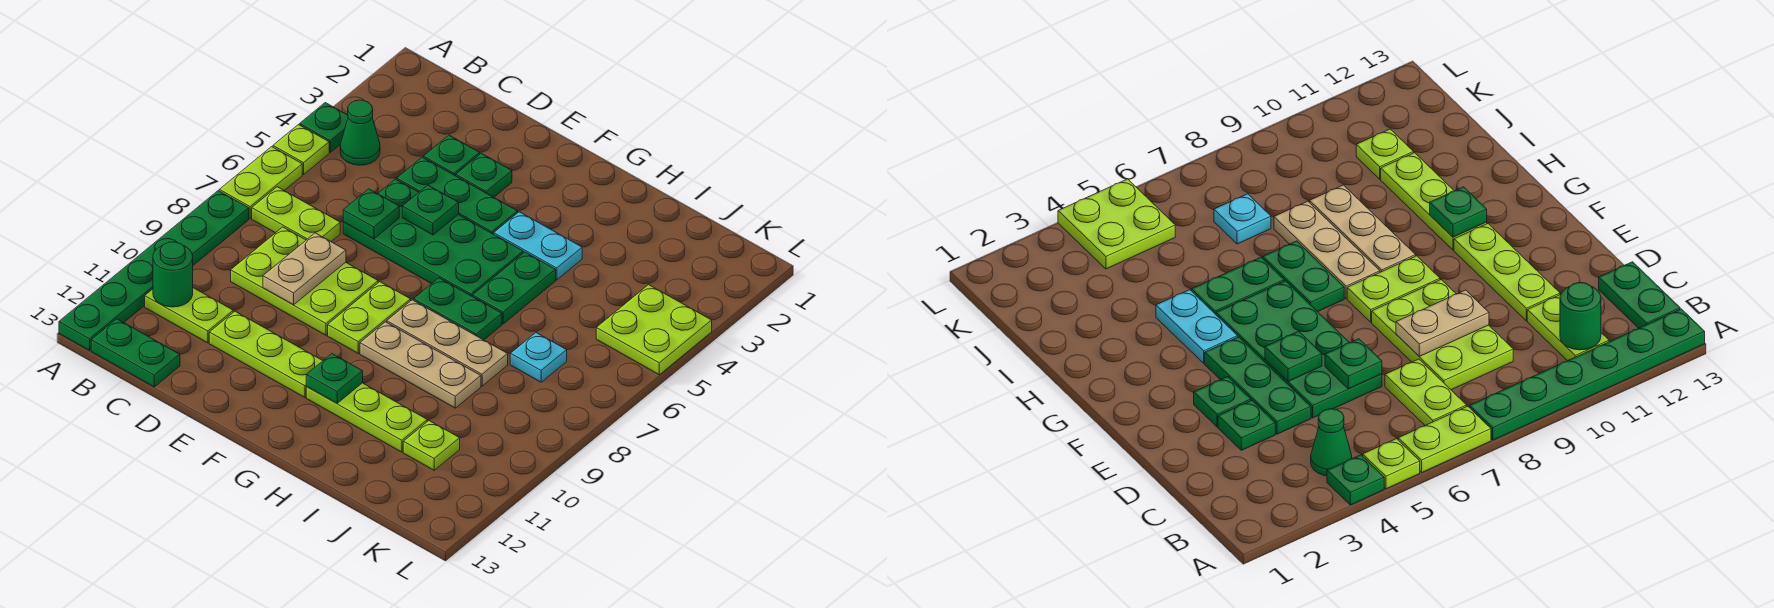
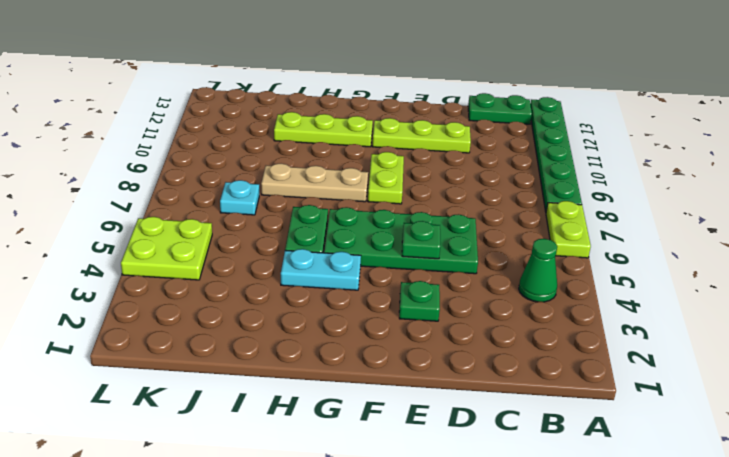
none -> green plate A4 level 1
none -> lime plate A5 level 1
none -> lime plate B7:C7 level 1

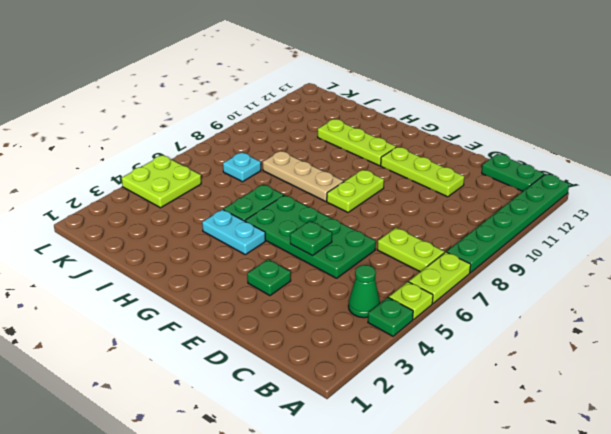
none -> lime plate B11:C11 level 1
none -> lime plate C8:E9 level 1
none -> green plate D3 level 1

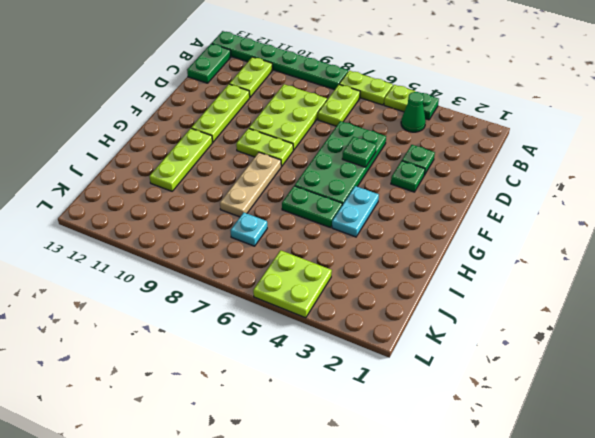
none -> green plate D4:F4 level 1
none -> green plate G7:H7 level 1
none -> tan plate G9:I9 level 1

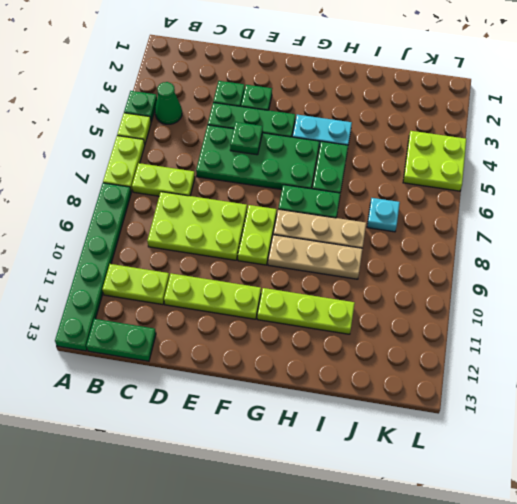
none -> lime plate J11 level 1
none -> green round brick B11 level 2
none -> green plate D6 level 2

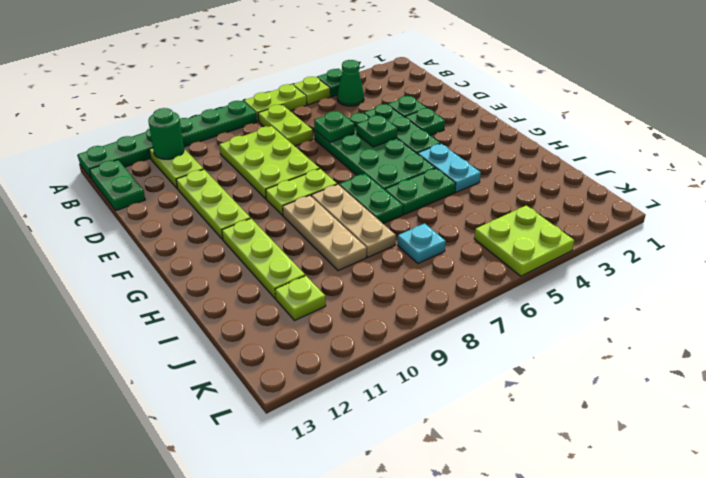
none -> tan plate D8:D9 level 2
none -> green plate G11 level 2

